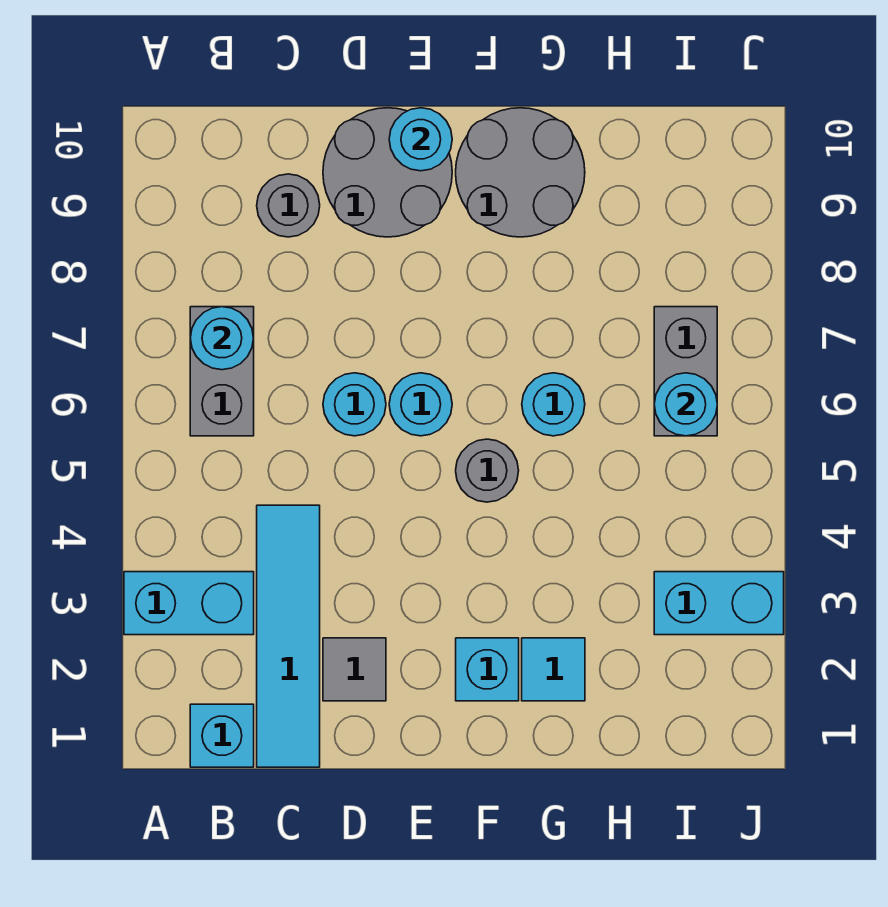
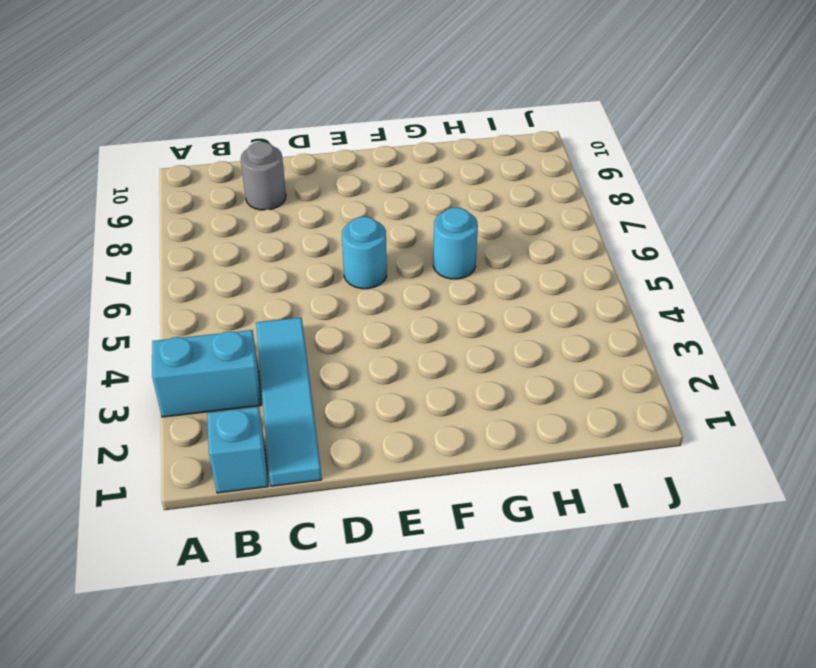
none -> grey brick B6:B7 level 1
none -> grey tile D2 level 1
none -> cyan round brick D6 level 1

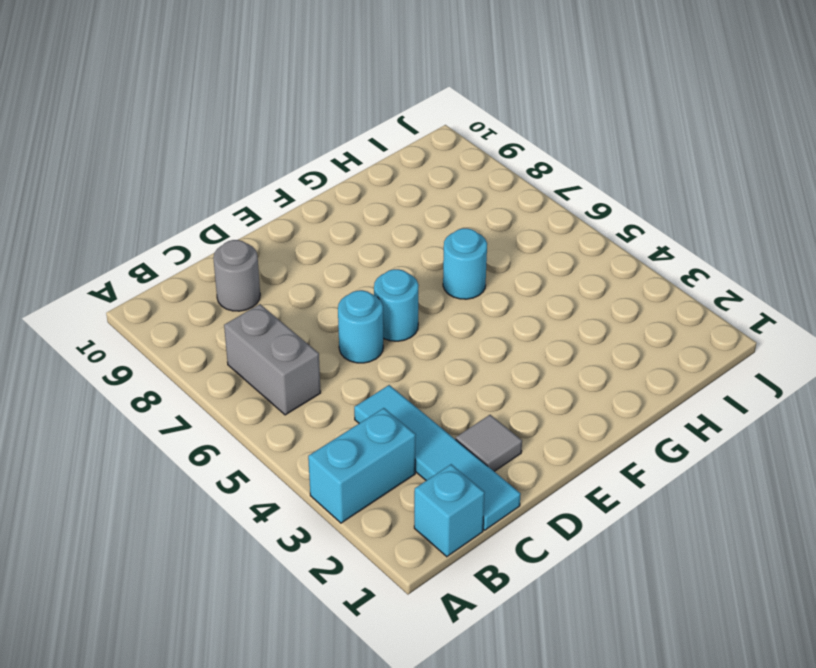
none -> grey round brick D9:E10 level 1
none -> cyan brick F2 level 1
none -> grey round brick F5 level 1

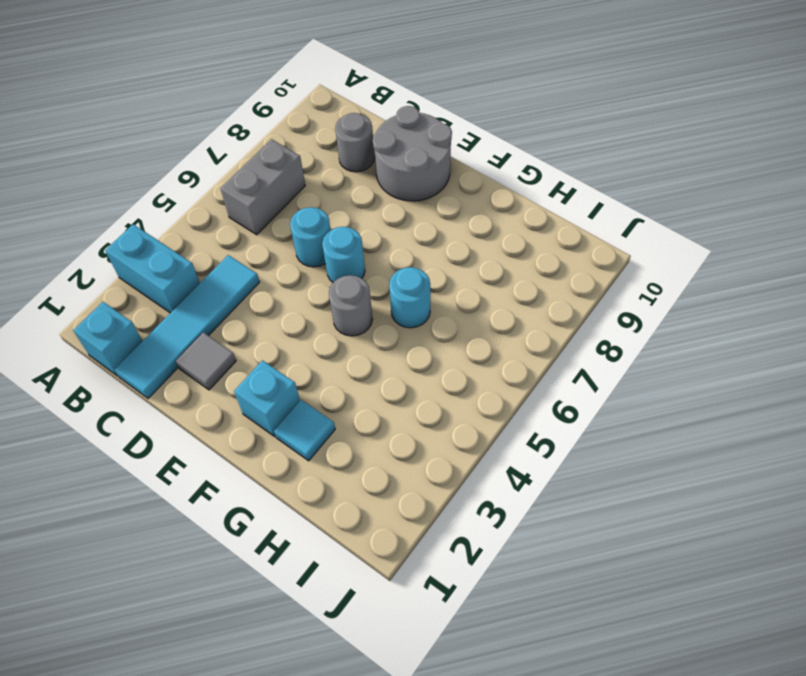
none -> grey round brick F9:G10 level 1
none -> cyan brick I3:J3 level 1
none -> grey brick I6:I7 level 1

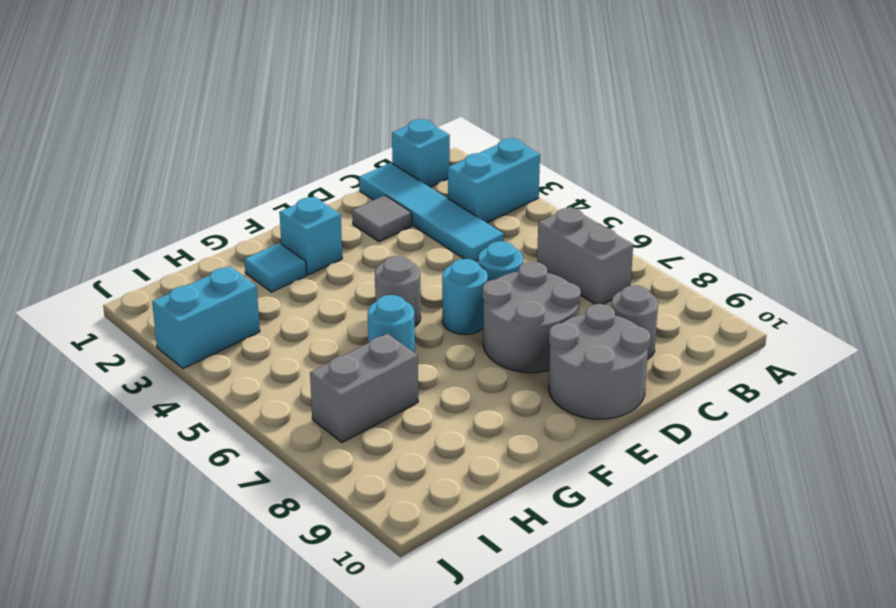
grey round brick D7:E8 level 1 -> grey round brick F9:G10 level 1
grey brick H7:I7 level 1 -> grey brick I6:I7 level 1
none -> cyan round brick B7 level 2
none -> cyan round brick E10 level 2
none -> cyan round brick I6 level 2

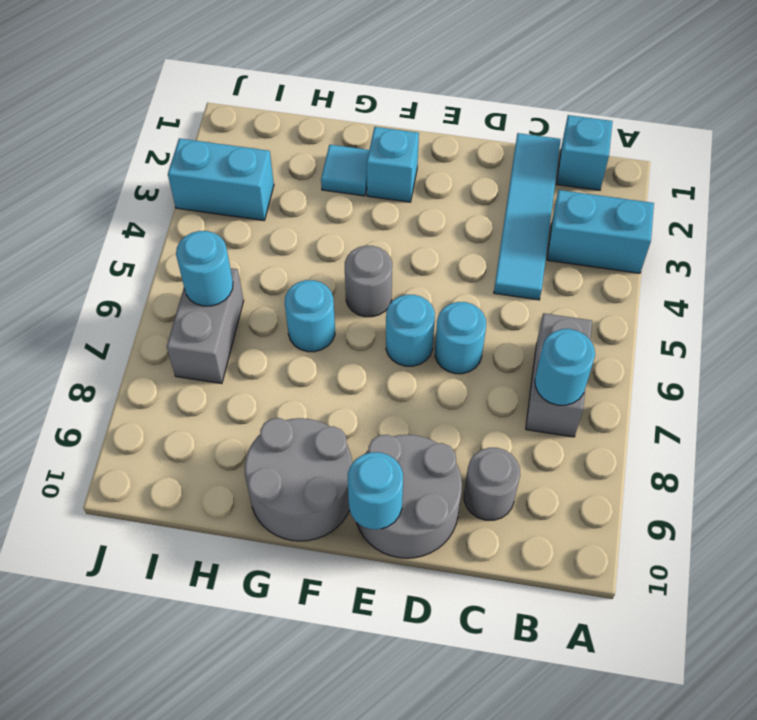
none -> grey tile D2 level 1

